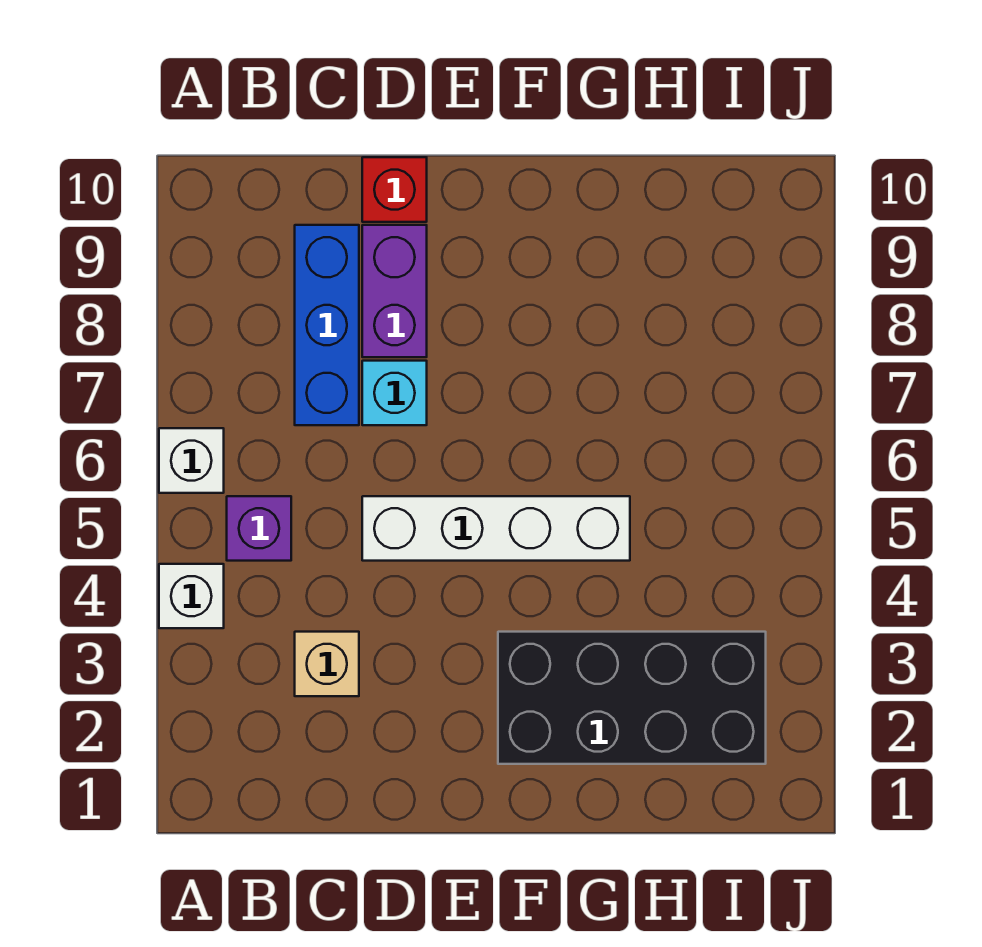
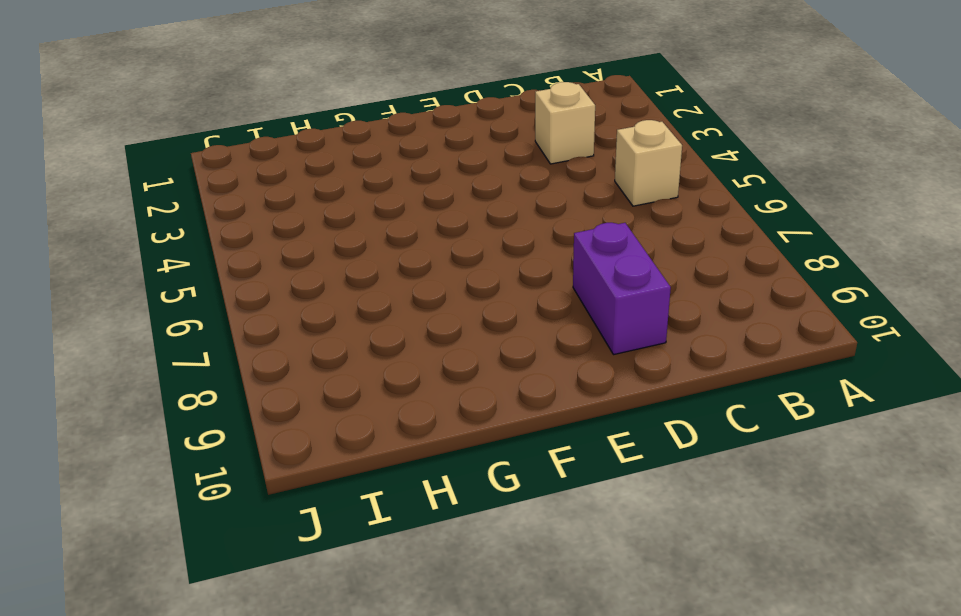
tan brick B5 level 1 -> purple brick B5 level 1
none -> white brick A4 level 1
none -> white brick A6 level 1

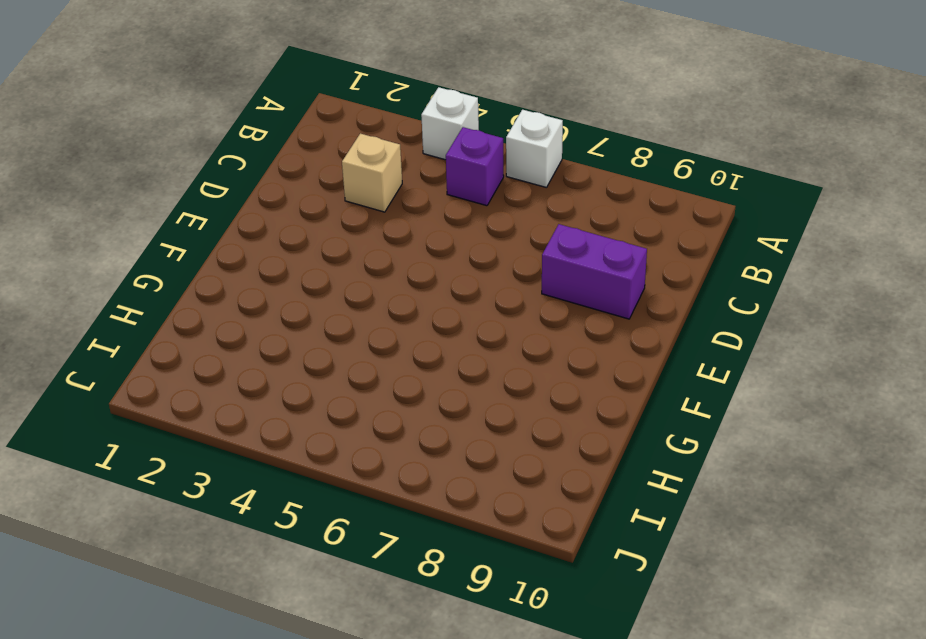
none -> blue brick C7:C9 level 1
none -> white brick D5:G5 level 1

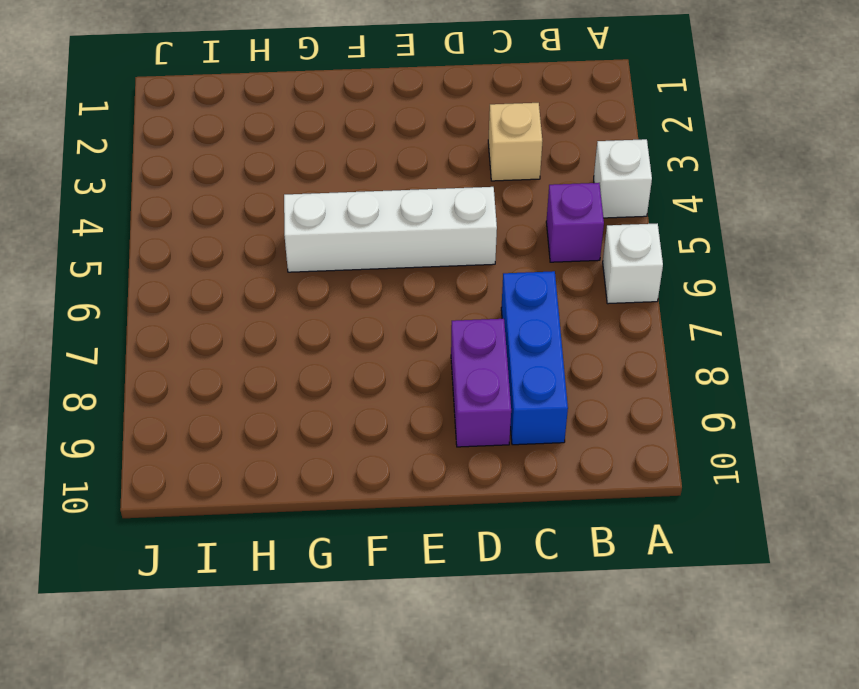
none -> cyan brick D7 level 1
none -> red brick D10 level 1

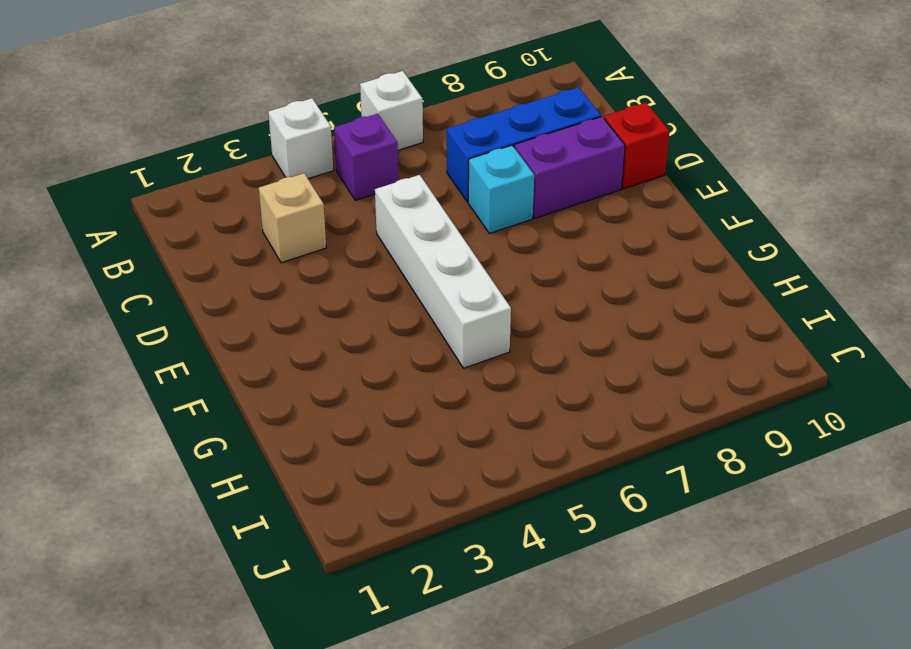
none -> black brick F2:I3 level 1

